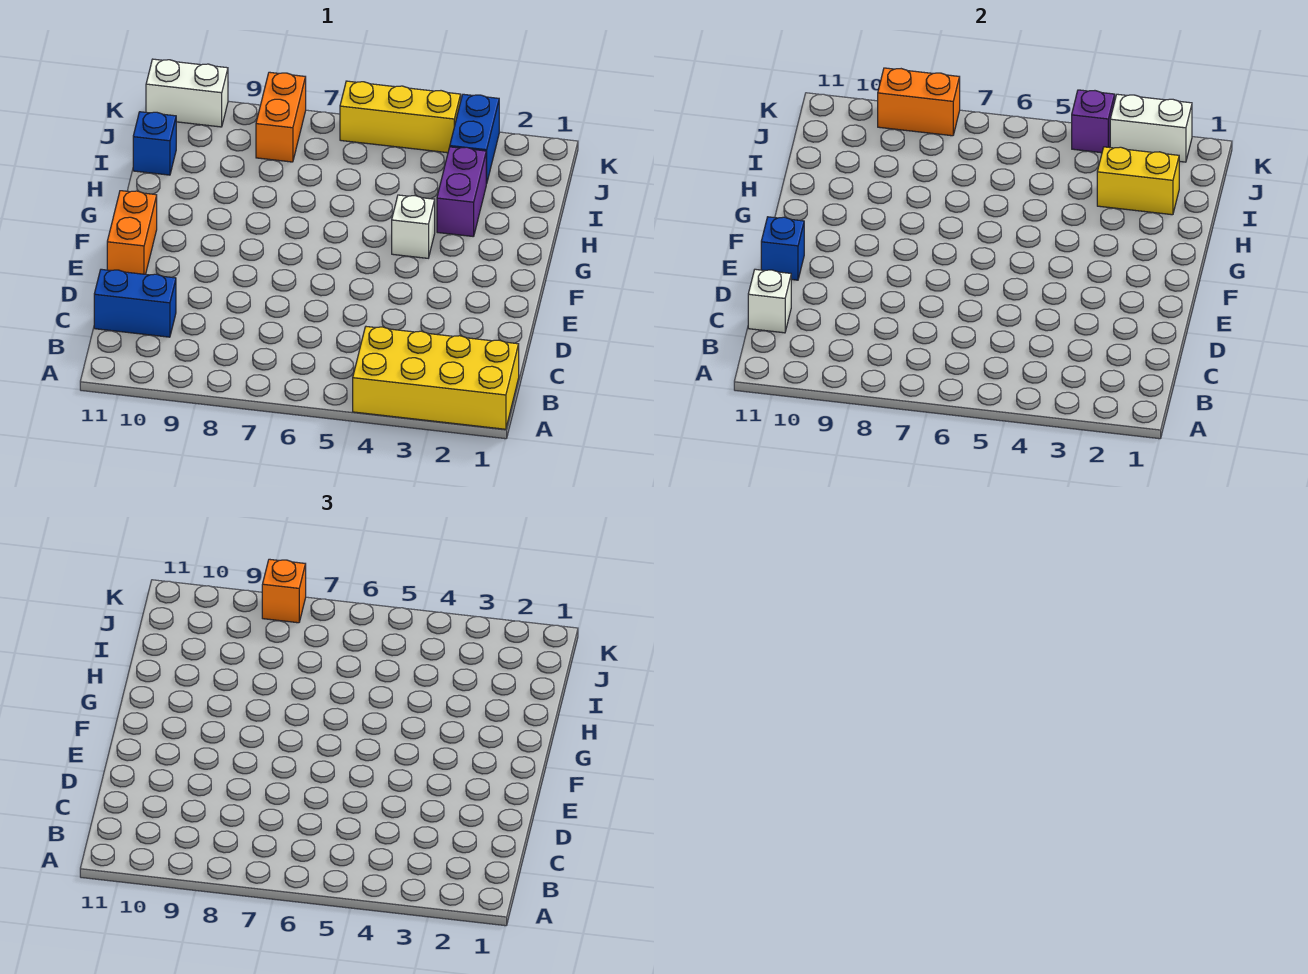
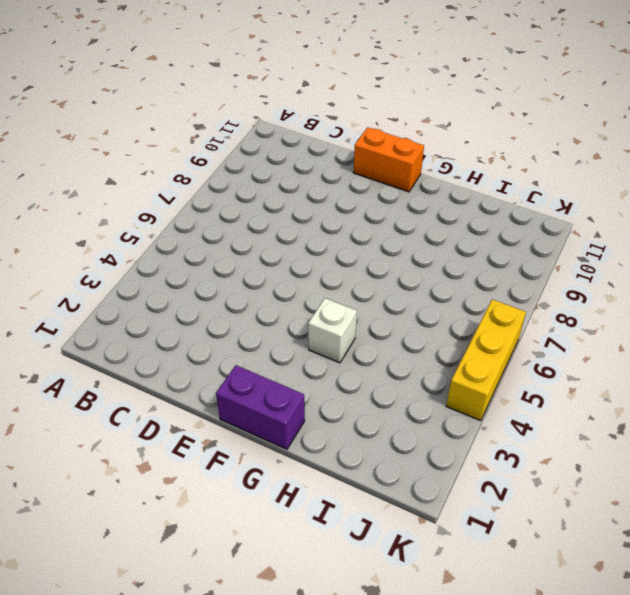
purple brick F1:G1 level 1 -> purple brick H3:I3 level 1
none -> yellow brick A1:B4 level 1
none -> blue brick C10:C11 level 1
none -> blue brick I11 level 1

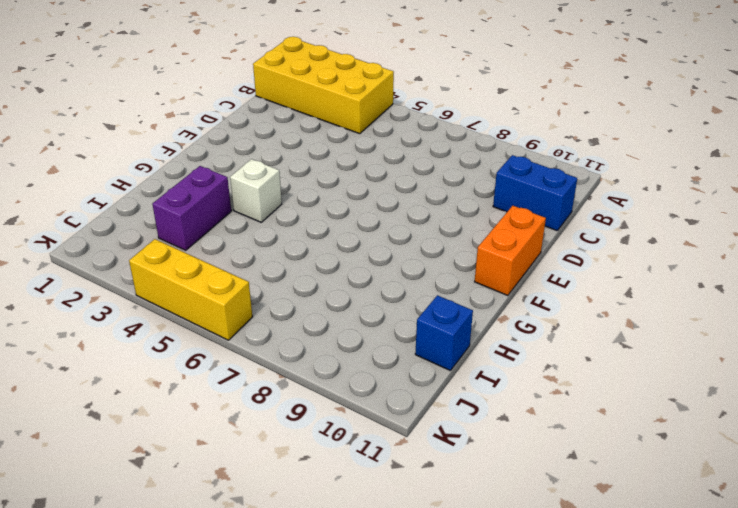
none -> blue brick J3:K3 level 1
none -> orange brick J8:K8 level 1
none -> white brick K10:K11 level 1

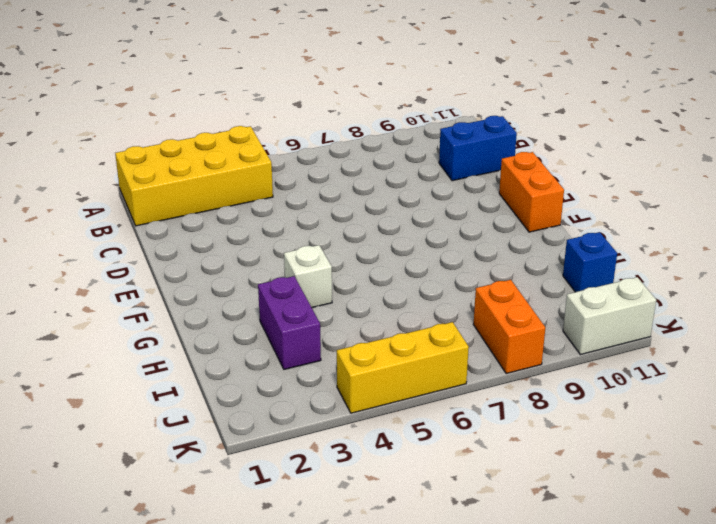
none -> blue brick J3:K3 level 1
none -> white brick C11 level 2
none -> blue brick E11 level 2

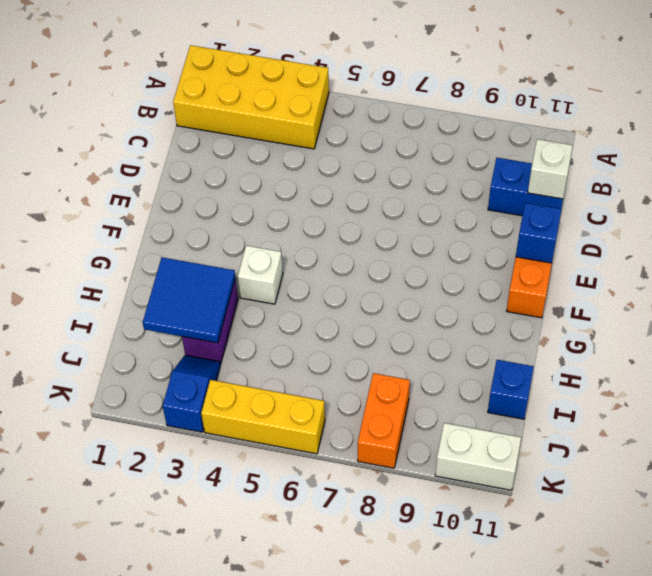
blue tile H2:I3 level 2 -> yellow brick I2:I3 level 2
blue slope J3:K3 level 1 top K -> blue brick J3:K3 level 1
none -> white brick K2:K3 level 2
none -> purple brick K4 level 2
none -> orange brick K8:K9 level 2

